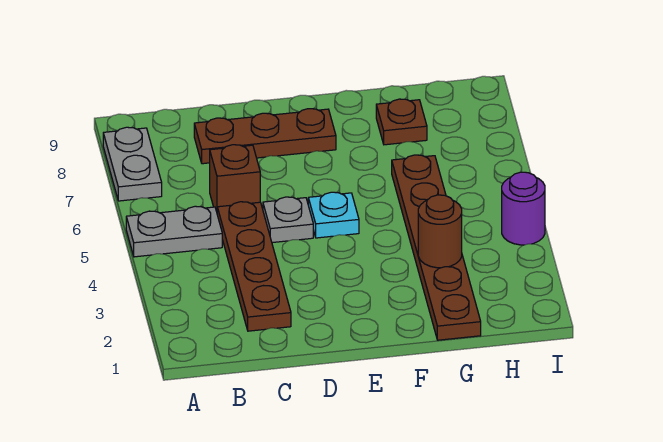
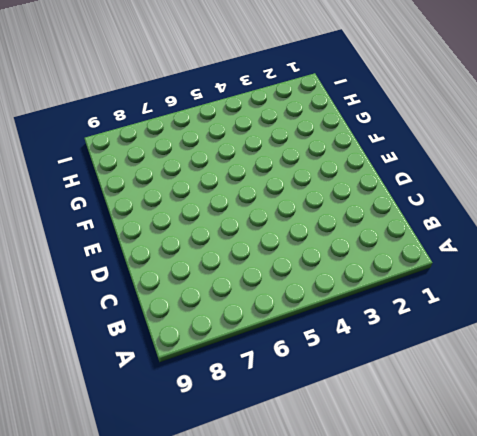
none -> grey plate A5:B5 level 1
none -> grey plate A7:A8 level 1

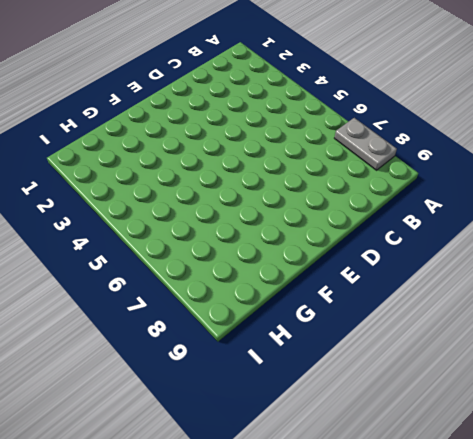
none -> grey plate A5:B5 level 1
none -> brown plate C2:C5 level 1

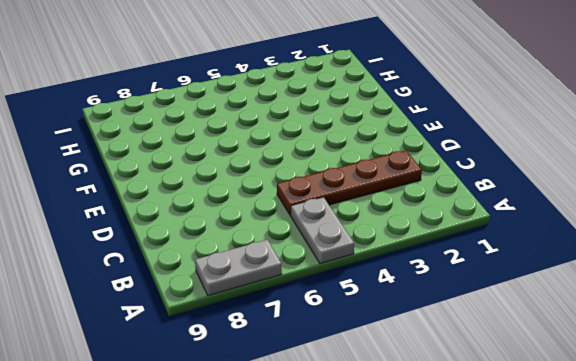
none -> brown brick C6 level 1
none -> brown plate C8:E8 level 1

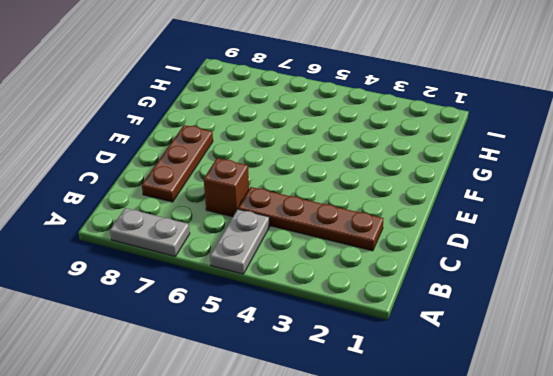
none -> grey plate D5 level 1
none -> cyan plate E5 level 1

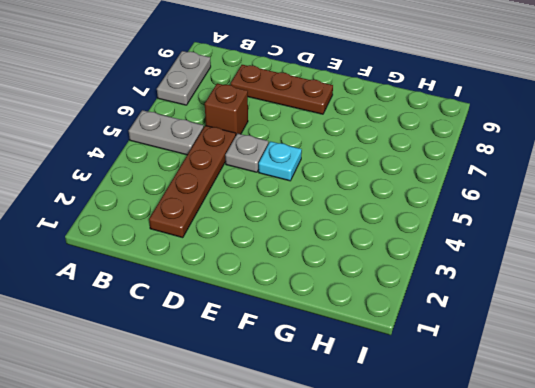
none -> brown plate G1:G6 level 1
none -> brown plate G8 level 1

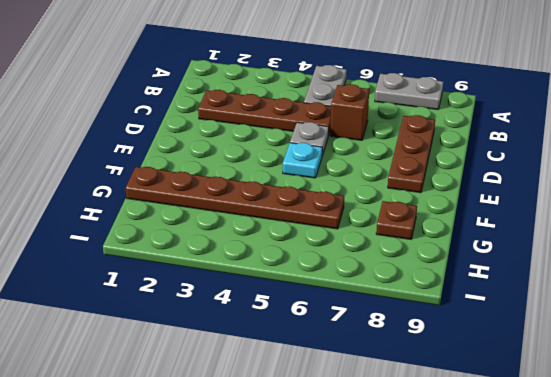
none -> purple round brick I4 level 1
none -> brown round brick G3 level 2

